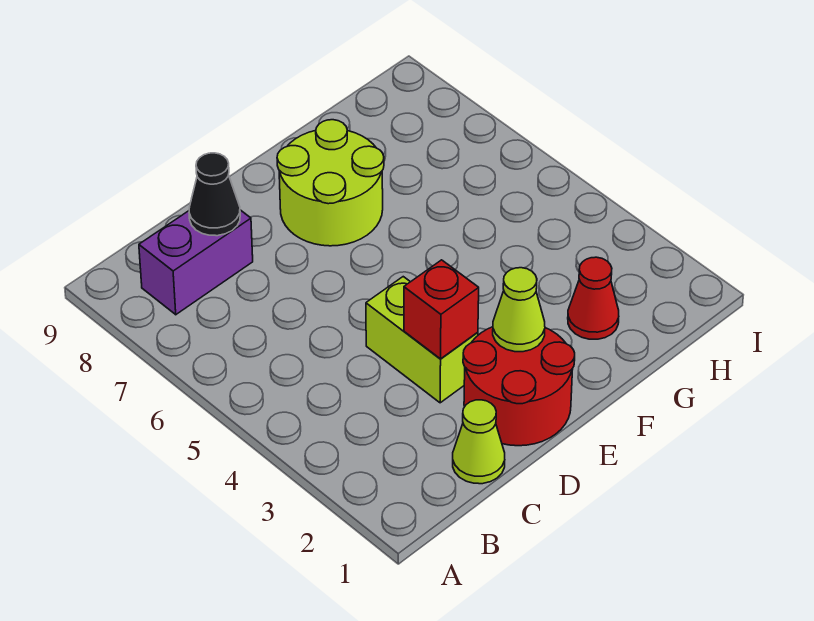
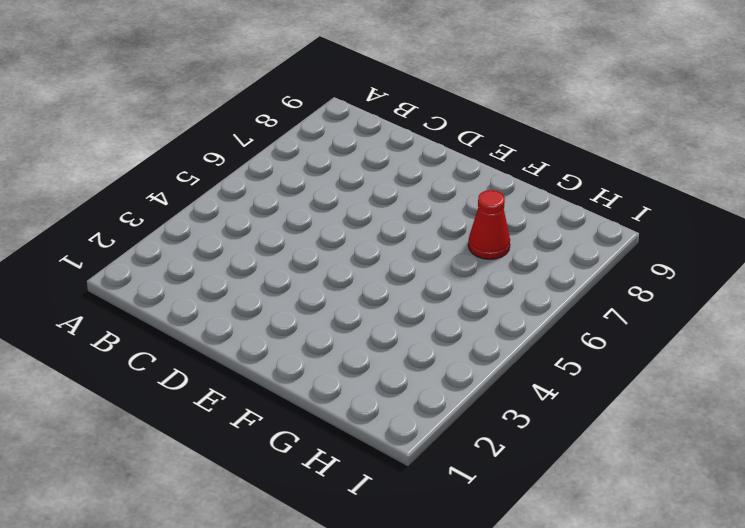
red cone G7 level 1 -> red cone G2 level 1
none -> purple brick B8:C8 level 1
none -> lime cone C1 level 1

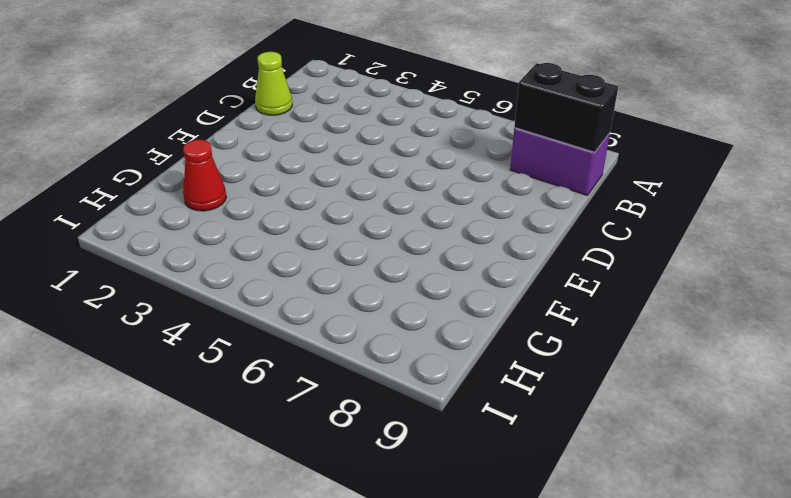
purple brick B8:B9 level 1 -> purple brick B8:C8 level 1
black brick B8:B9 level 2 -> none
none -> red round brick D1:E2 level 1
none -> lime brick D3:D4 level 1

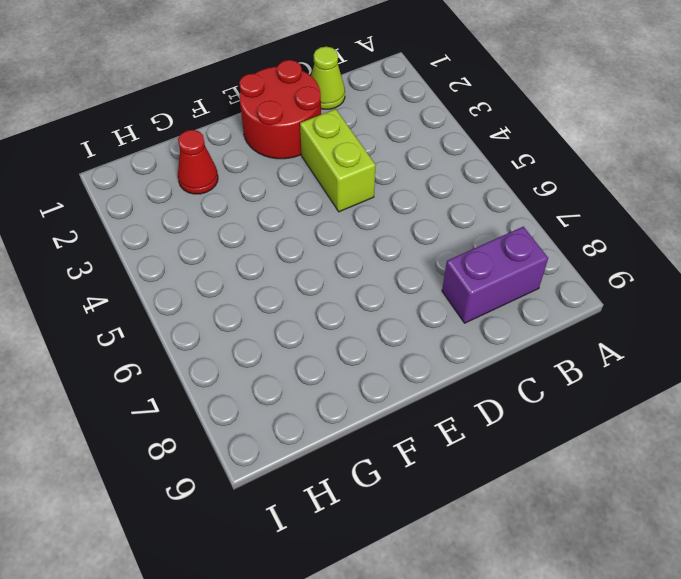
none -> lime round brick E7:F8 level 1
none -> black cone C8 level 2

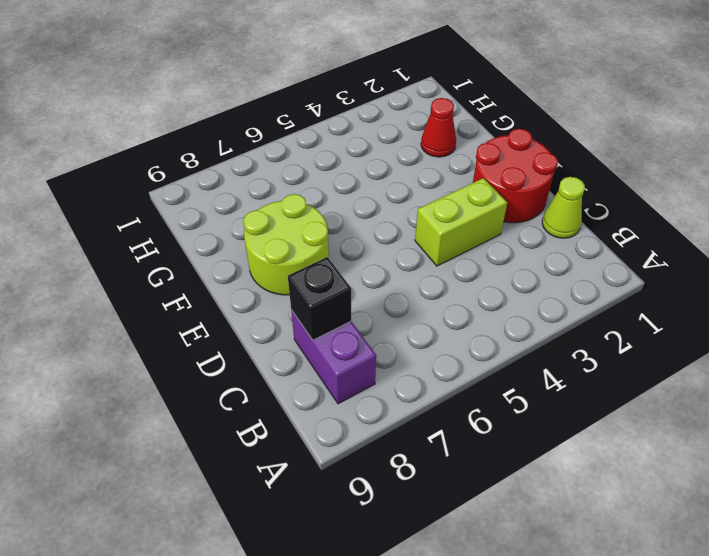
black brick C8 level 2 -> black cone C8 level 2
none -> red brick D3 level 2
none -> lime cone E2 level 2

